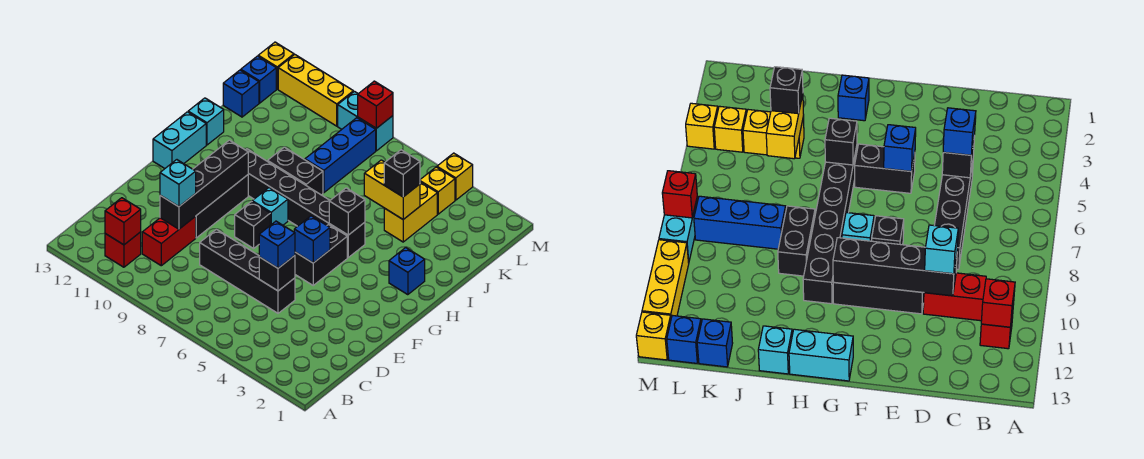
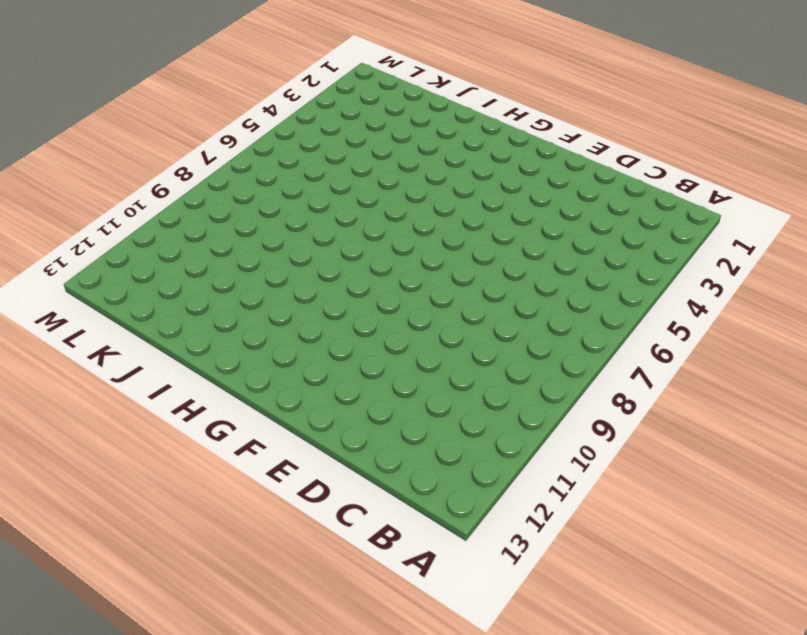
none -> red brick B11 level 1
none -> red brick C10:D10 level 1
none -> black brick D5:D8 level 1
none -> black brick E10:G10 level 1

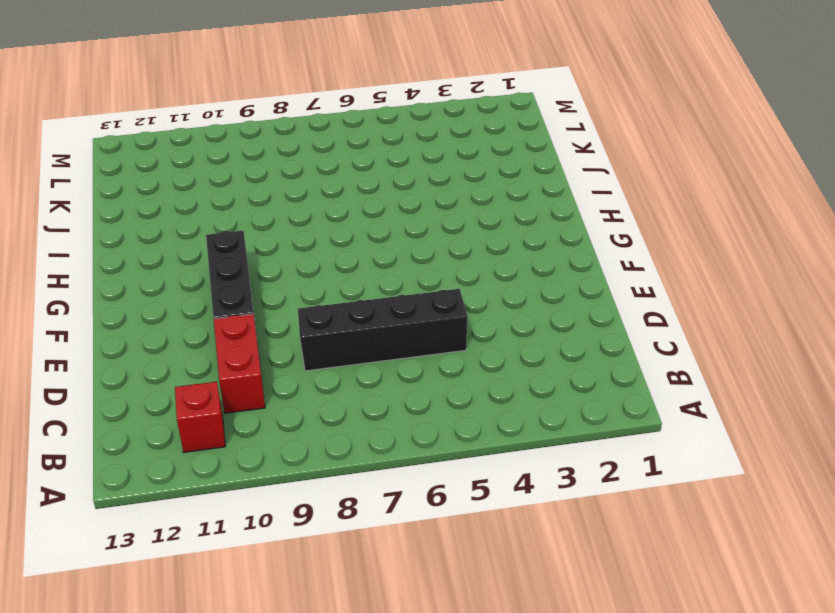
none -> black brick F5:G5 level 1
none -> black brick F8 level 1
none -> cyan brick G8 level 1
none -> cyan brick G13:H13 level 1

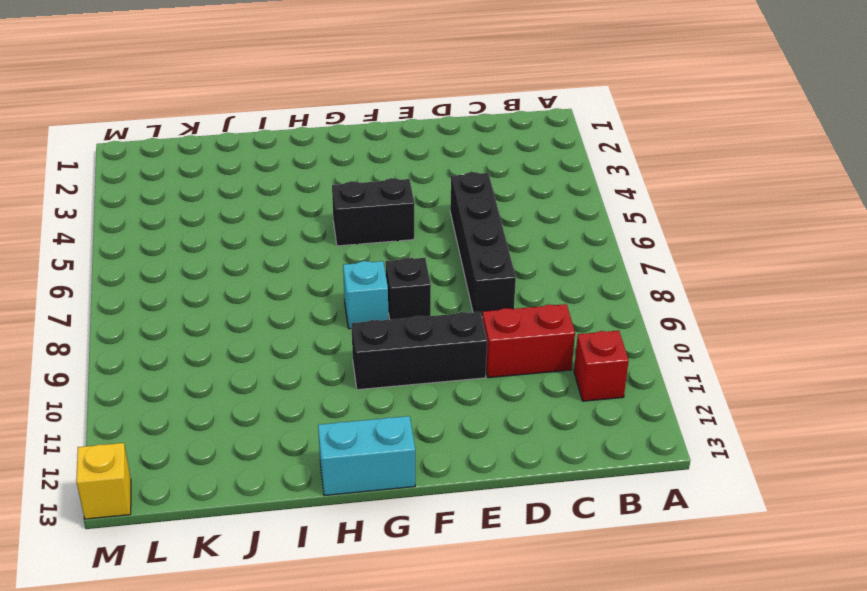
none -> blue brick H2 level 1
none -> black brick H5:H10 level 1
none -> black brick I8:I9 level 1
none -> cyan brick I13 level 1

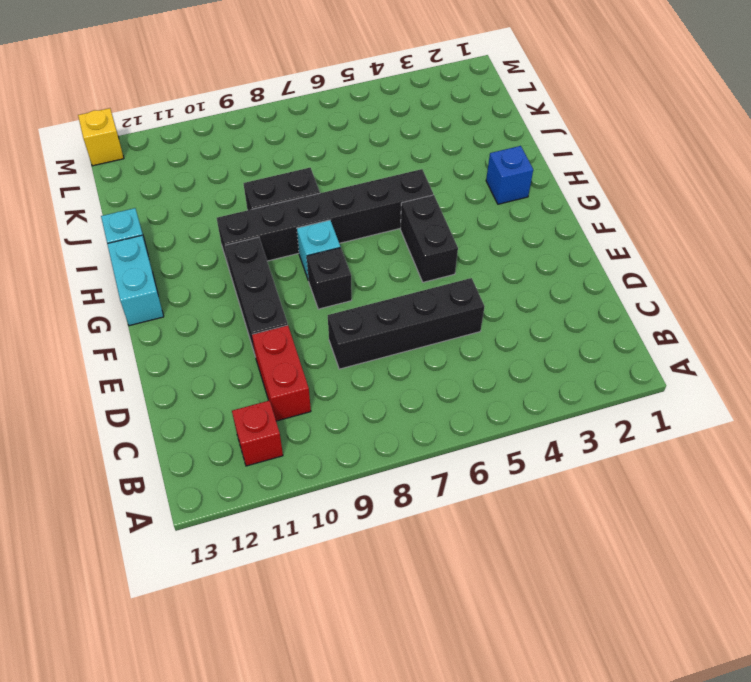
none -> yellow brick J4:K4 level 1
none -> blue brick J8:L8 level 1
none -> blue brick K13 level 1
none -> yellow brick L4 level 1

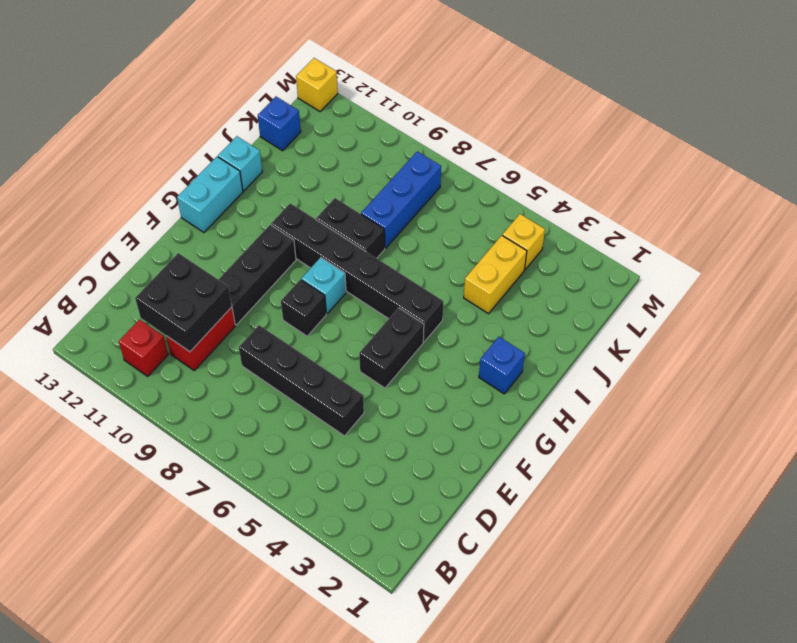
black brick C10:D11 level 2 -> black brick D10:G10 level 2
none -> blue brick L13 level 1
none -> yellow brick M4 level 1
none -> cyan brick M8:M9 level 1
none -> yellow brick M10:M12 level 1

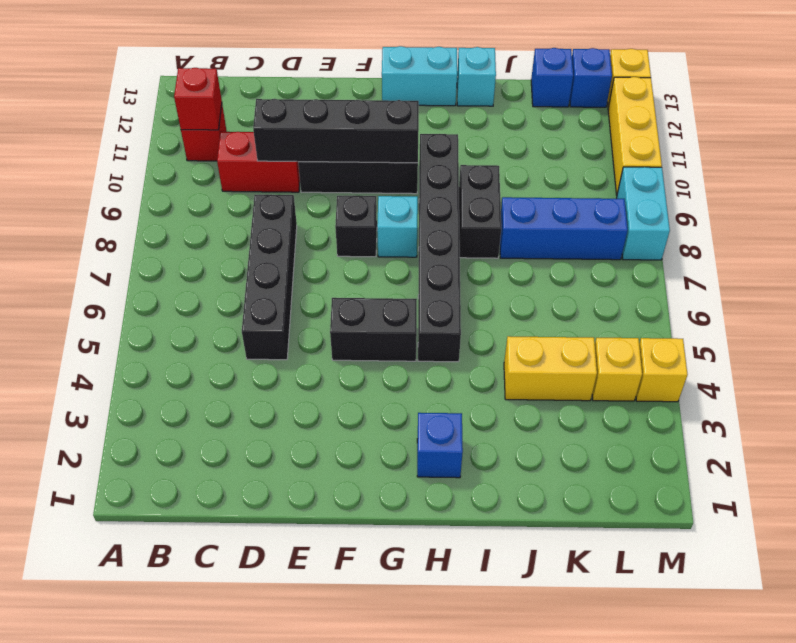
none -> black brick D5 level 2
none -> blue brick F5 level 2
none -> black brick H5 level 2
none -> yellow brick J4:J5 level 2

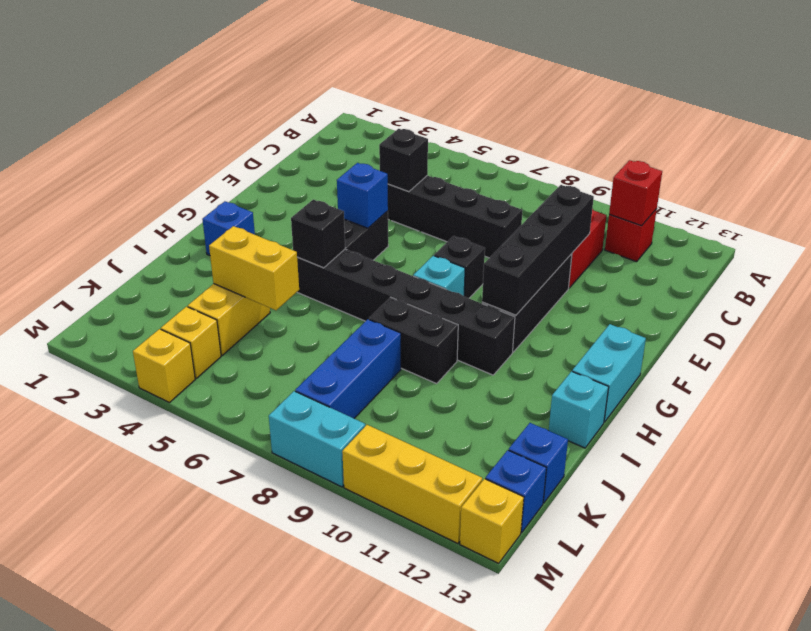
none -> red brick M8 level 2
none -> blue brick D5 level 3
none -> cyan brick D10 level 3
none -> black brick J4 level 3

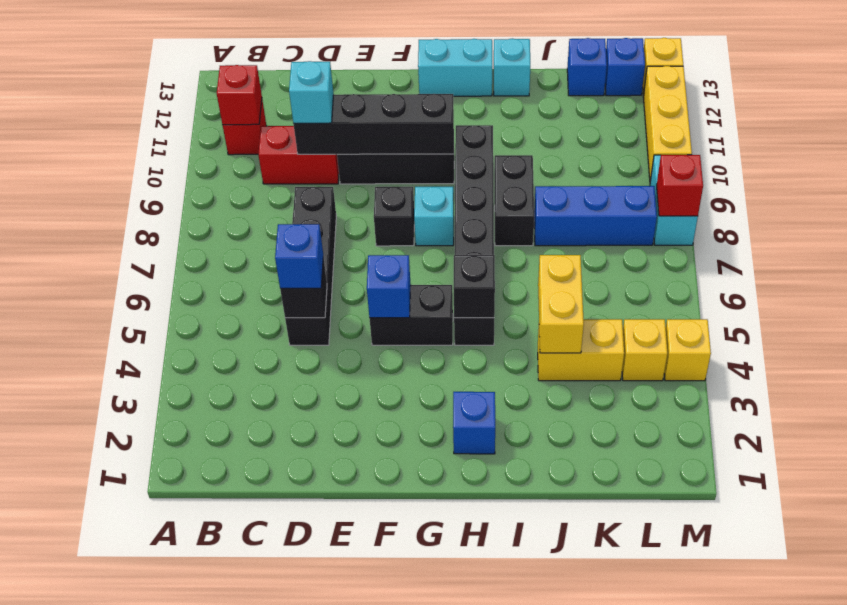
none -> black brick J4 level 3

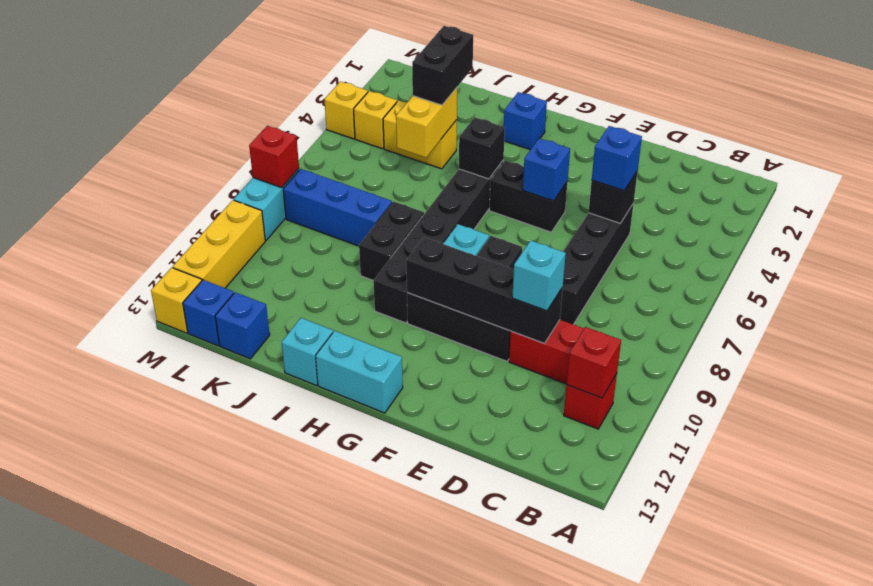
black brick J3:J4 level 3 -> black brick J4 level 3

